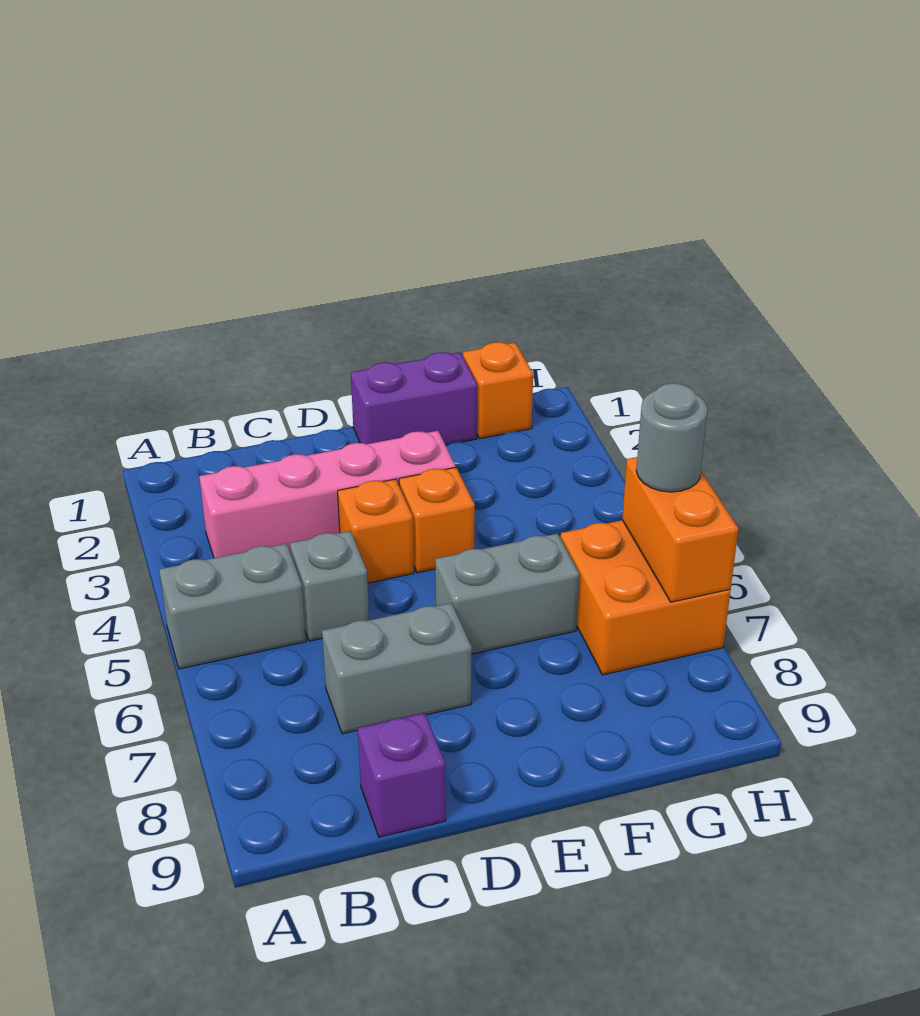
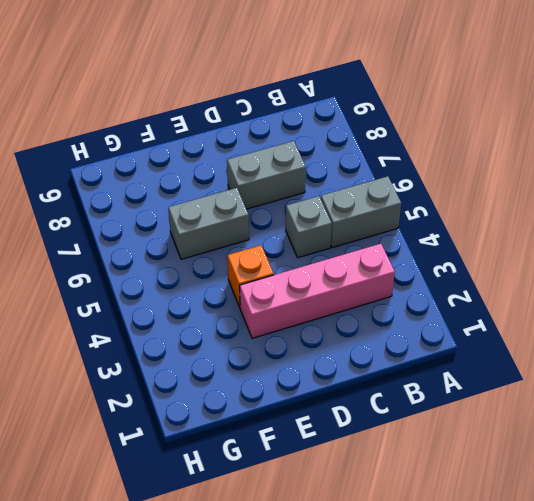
none -> purple brick C9 level 1
none -> orange brick D4 level 1
none -> purple brick E1:F1 level 1

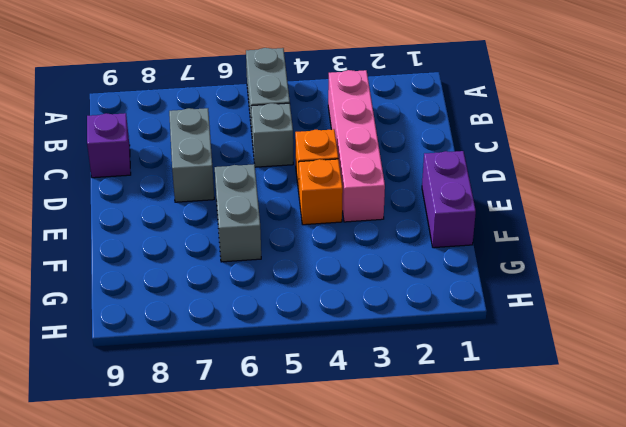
none -> orange brick G1 level 1
none -> orange brick G6:H7 level 1
none -> orange brick H6:H7 level 2

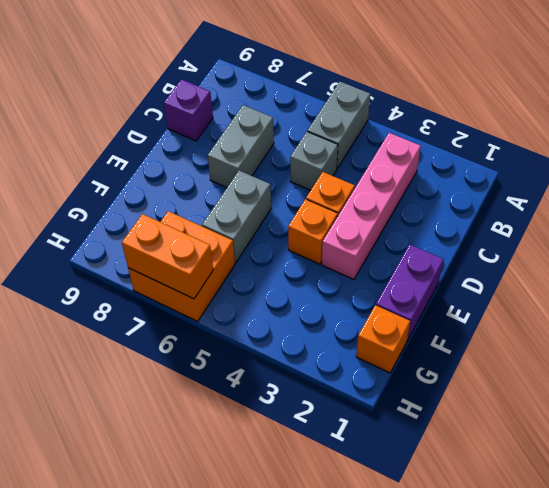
none -> grey round brick H6 level 3

